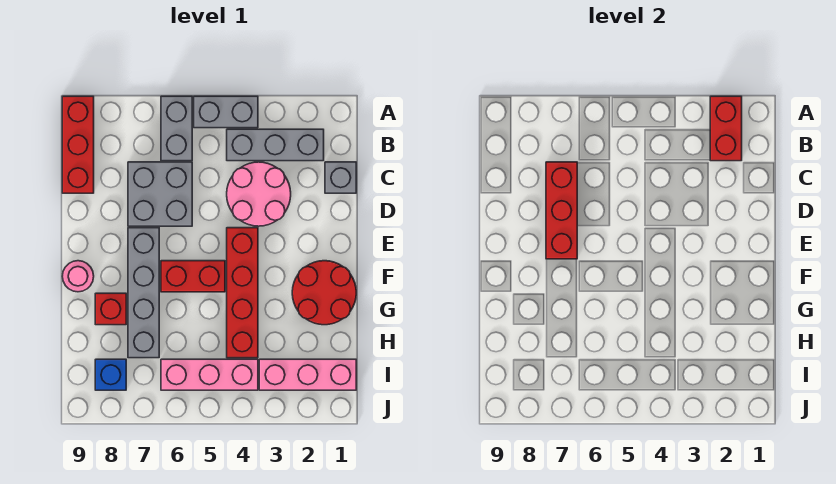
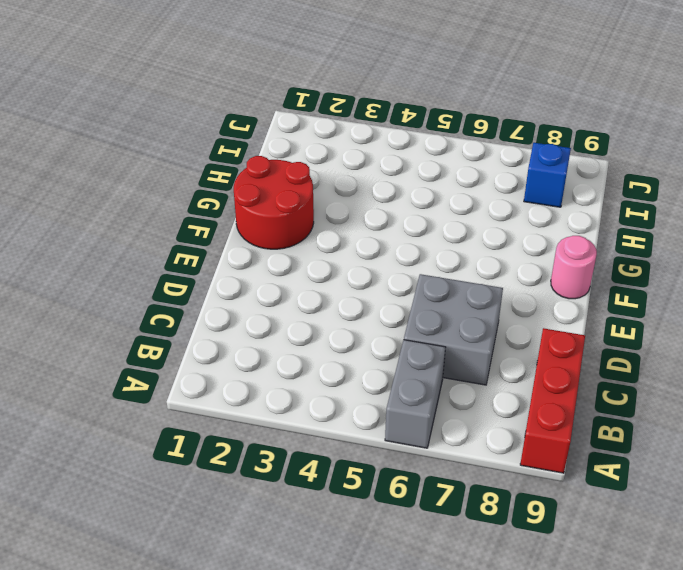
none -> grey brick A4:A5 level 1
none -> grey brick B2:B4 level 1
none -> grey brick C1 level 1

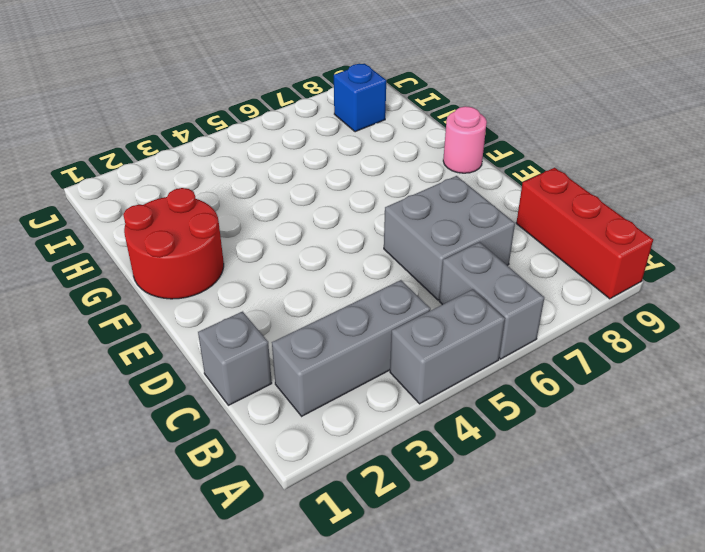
none -> pink round brick C3:D4 level 1
none -> red brick E4:H4 level 1
none -> grey brick E7:H7 level 1

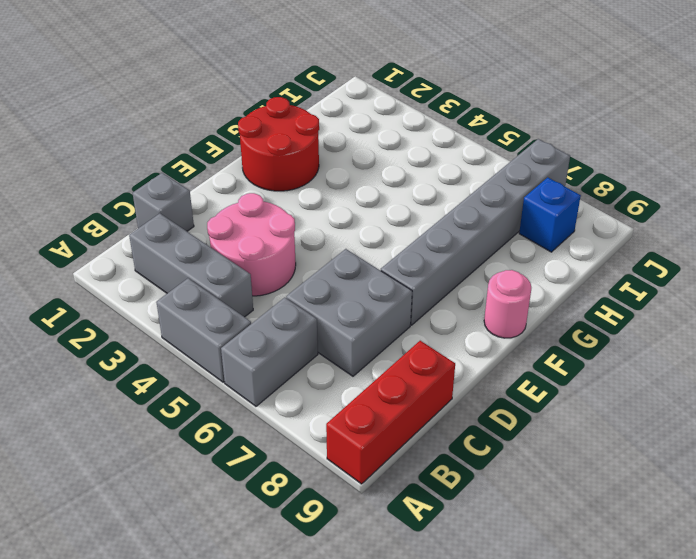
grey brick E7:J7 level 1 -> grey brick E7:H7 level 1
none -> red brick E4:H4 level 1
none -> red brick F5:F6 level 1
none -> red brick G8 level 1

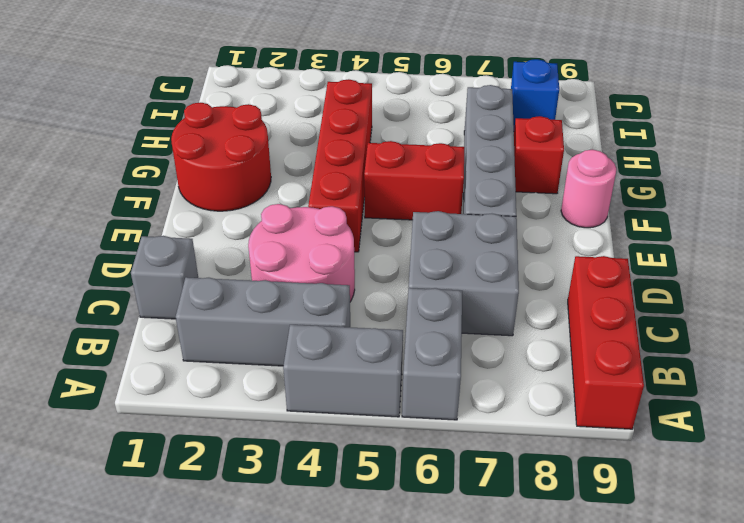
none -> pink brick I1:I3 level 1
none -> pink brick I4:I6 level 1
none -> red brick A2:B2 level 2

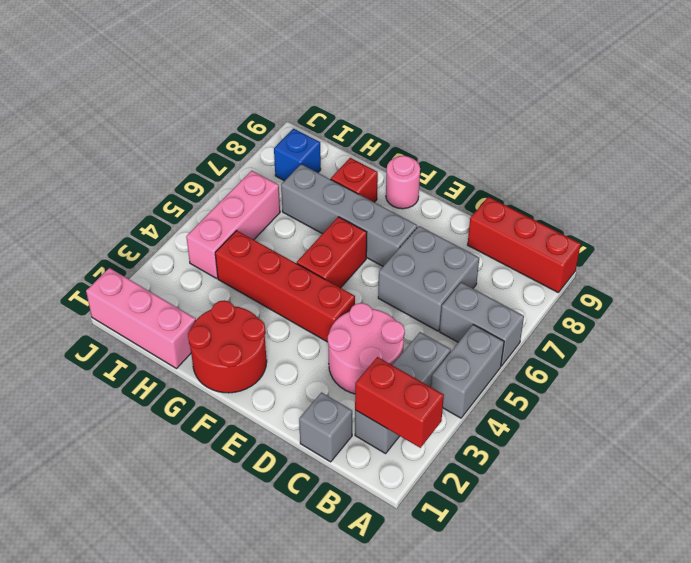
pink brick H1:J1 level 1 -> pink brick I1:I3 level 1
none -> red brick C7:E7 level 2

